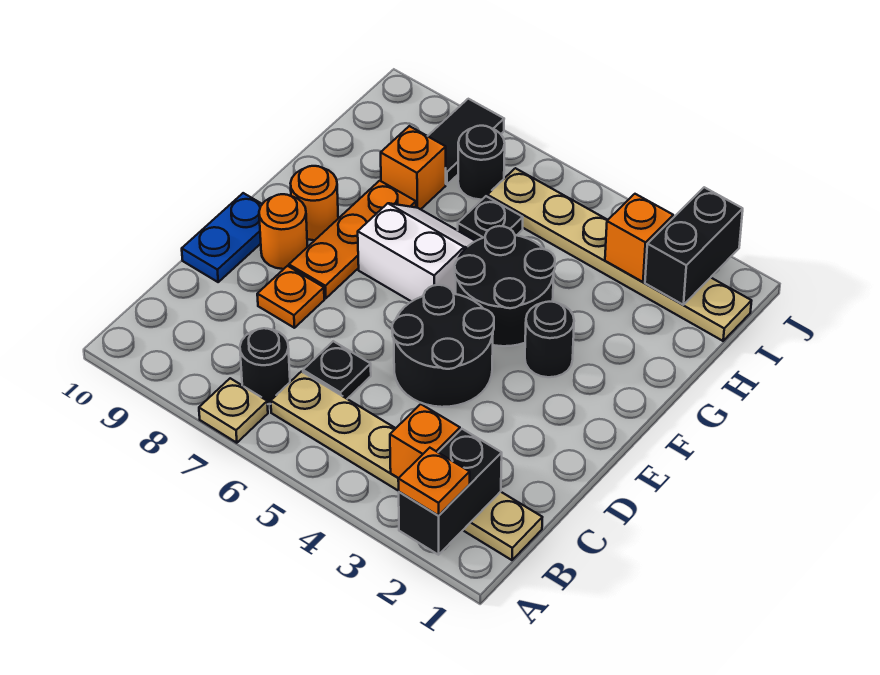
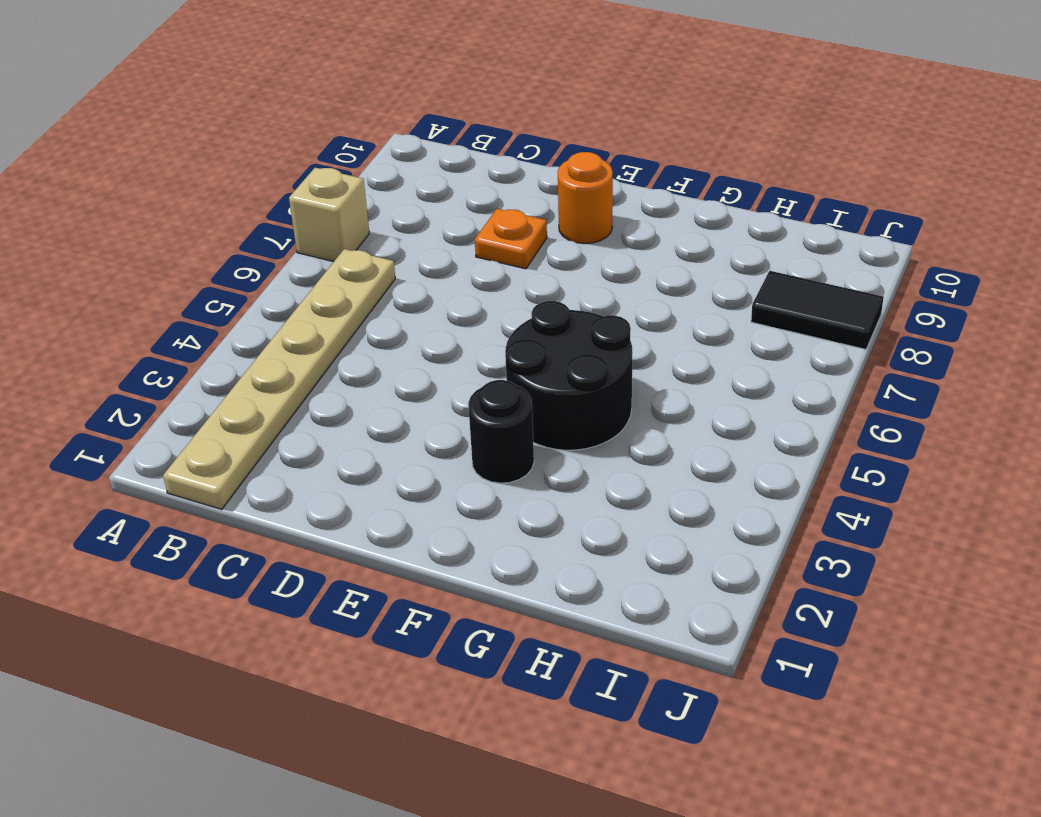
tan brick A7 level 1 -> tan plate A7 level 1
none -> black round brick B7 level 1
none -> black plate C6 level 1
none -> black round brick D4:E5 level 1

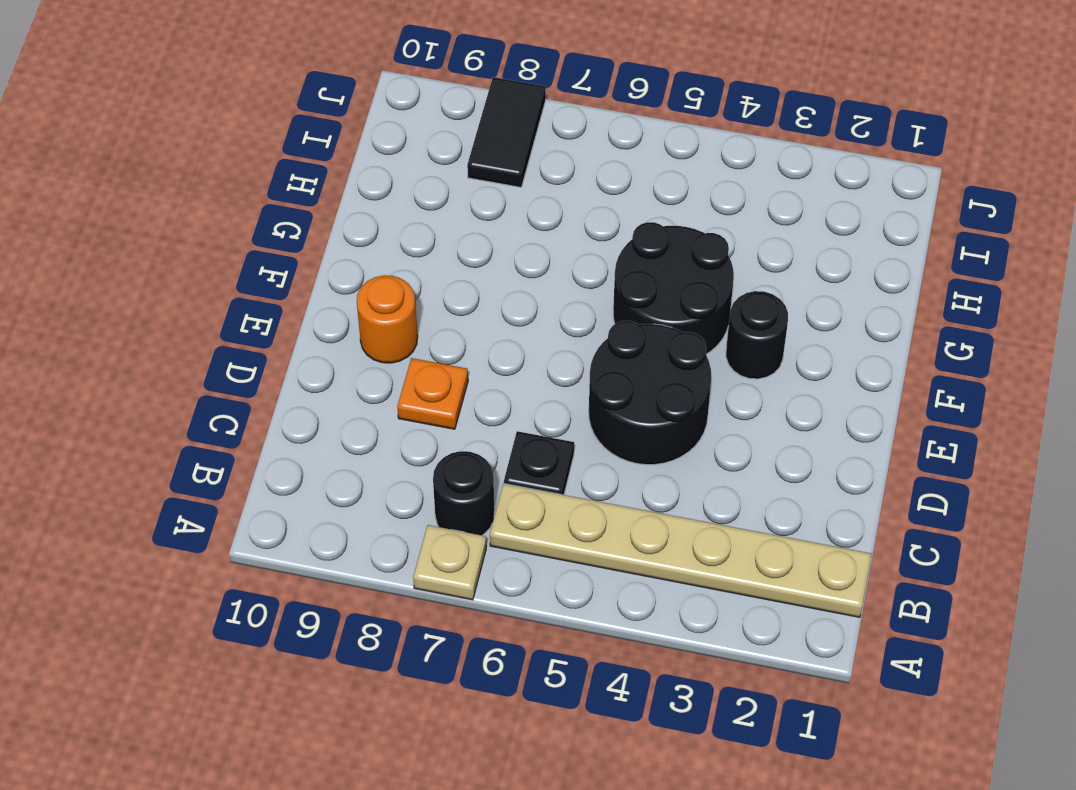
none -> blue plate D10:E10 level 1
none -> orange plate E8:G8 level 1
none -> white slope F6:G7 level 1 top F

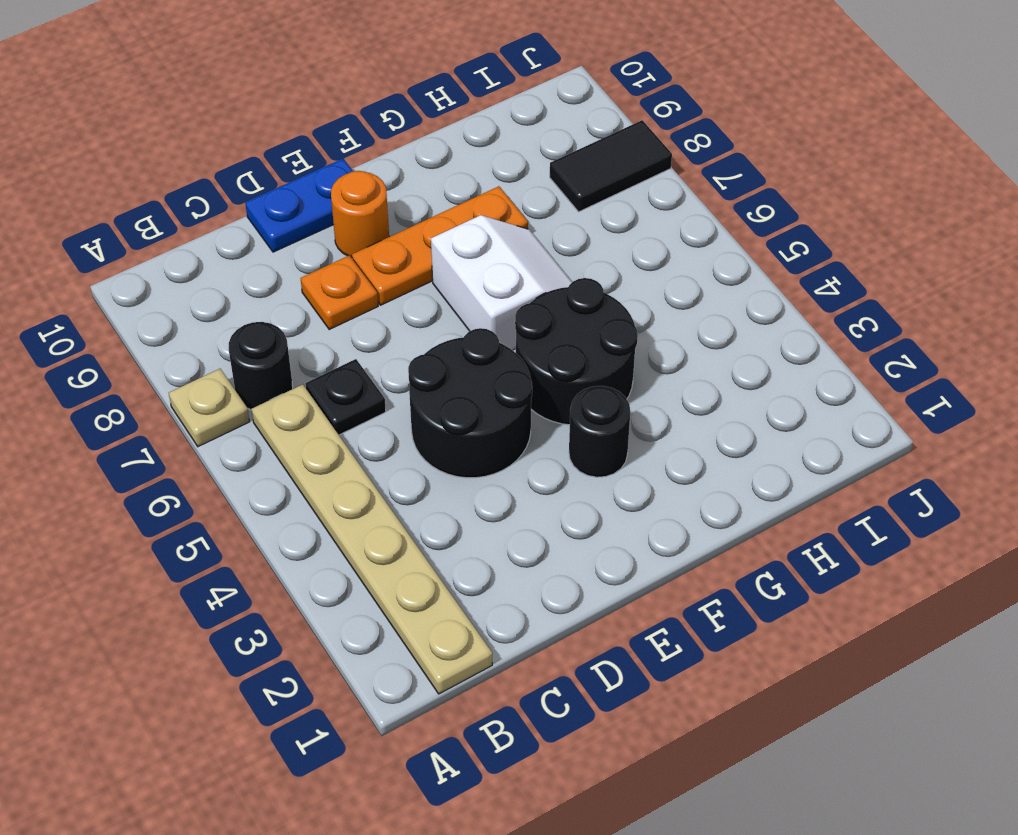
none -> orange round brick F9 level 1
none -> black plate H6 level 1
none -> orange brick H8 level 1

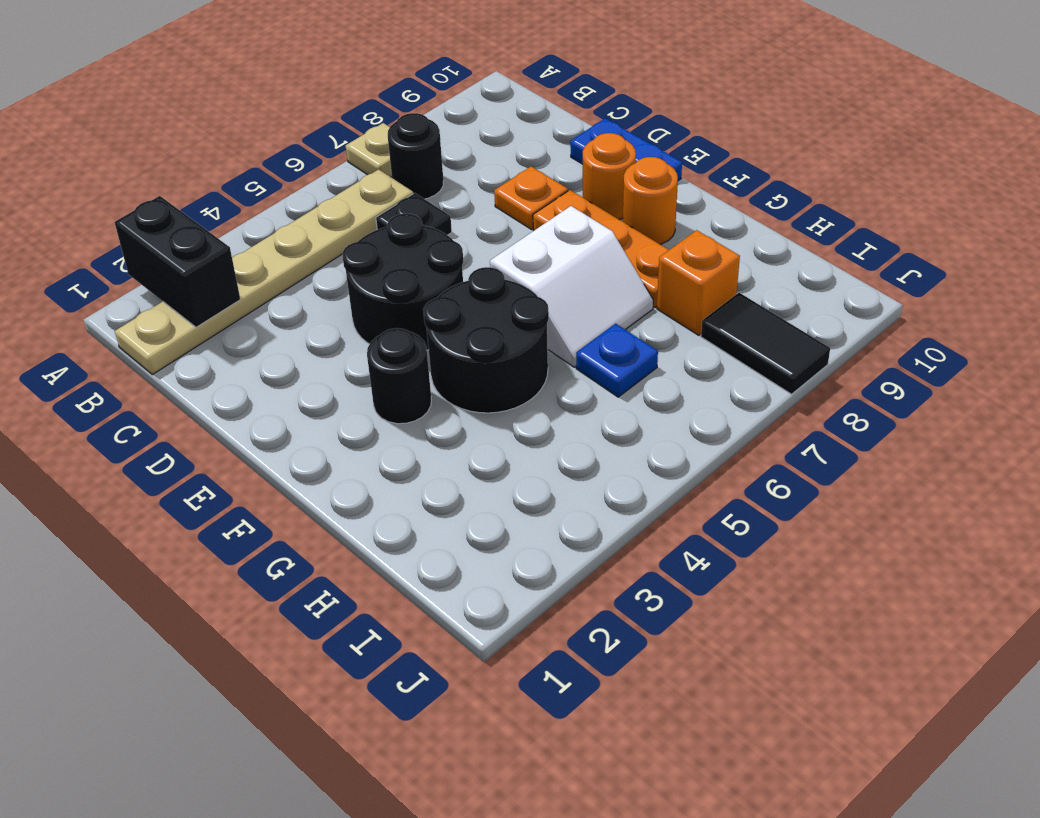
blue plate H6 level 1 -> black plate H6 level 1
none -> tan plate I1:I6 level 1
none -> black round brick I7 level 1
none -> orange brick B3 level 2

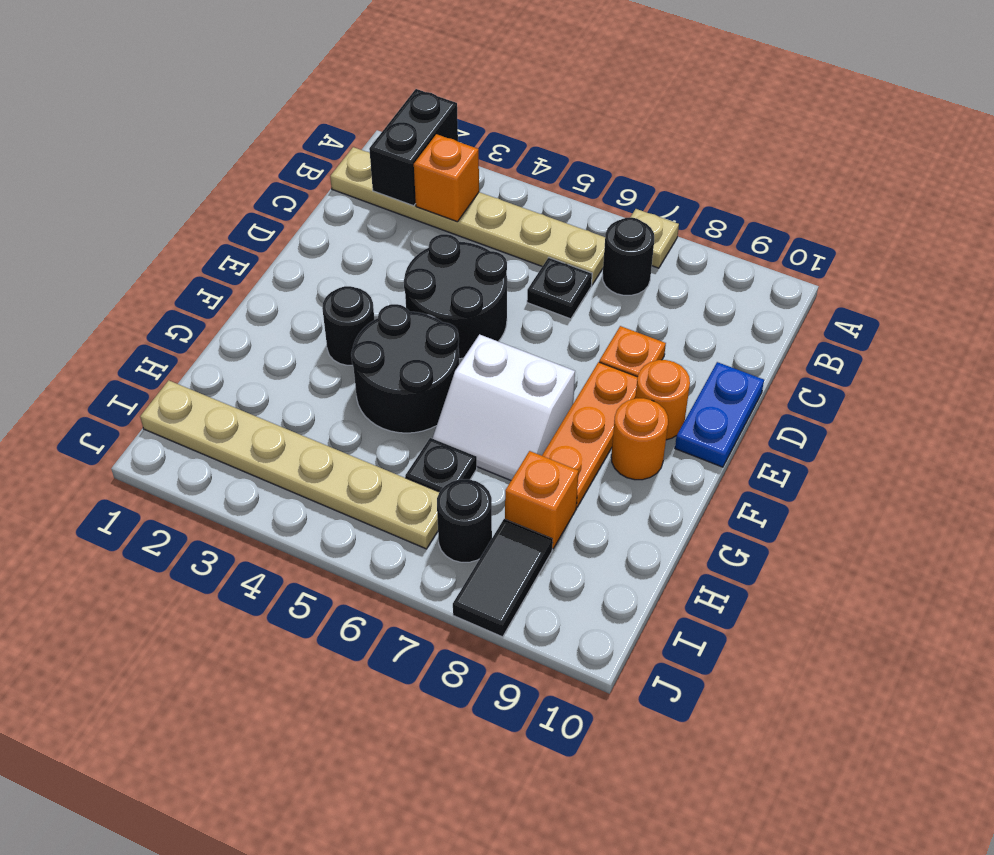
none -> black brick I2:J2 level 2
none -> orange brick I3 level 2
none -> orange plate A2 level 3

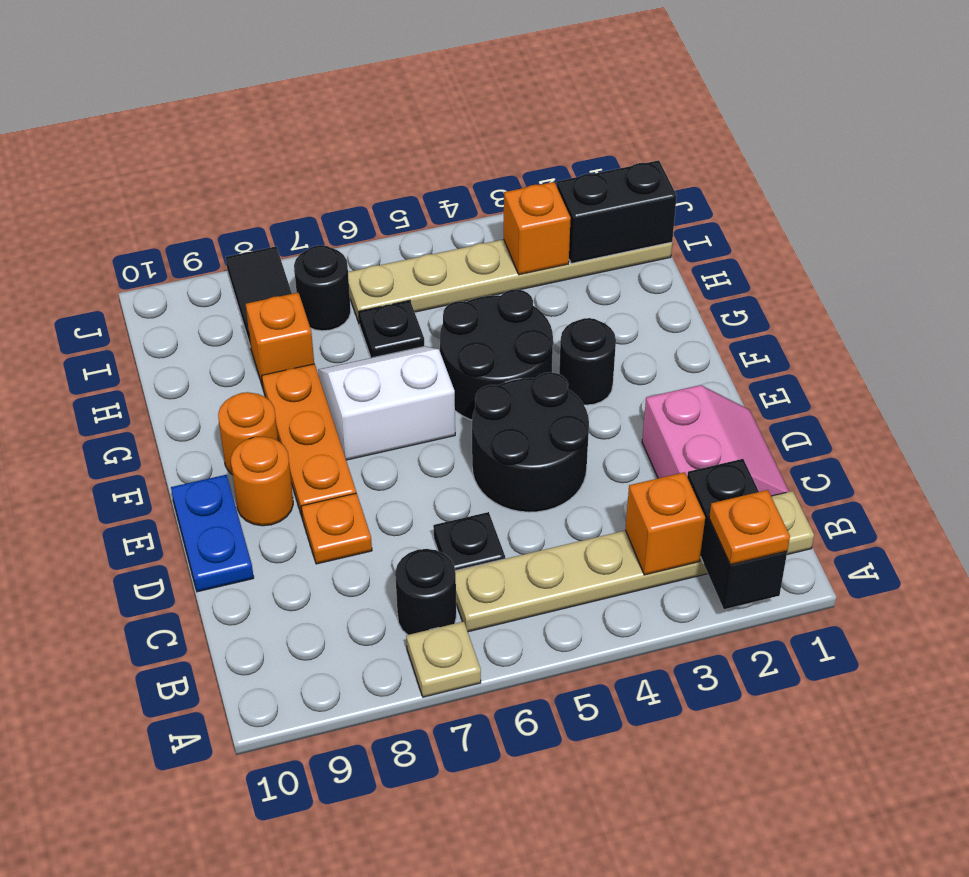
pink slope C1:D2 level 1 top 2 -> none
black brick I1:I2 level 2 -> black brick I2:J2 level 2

